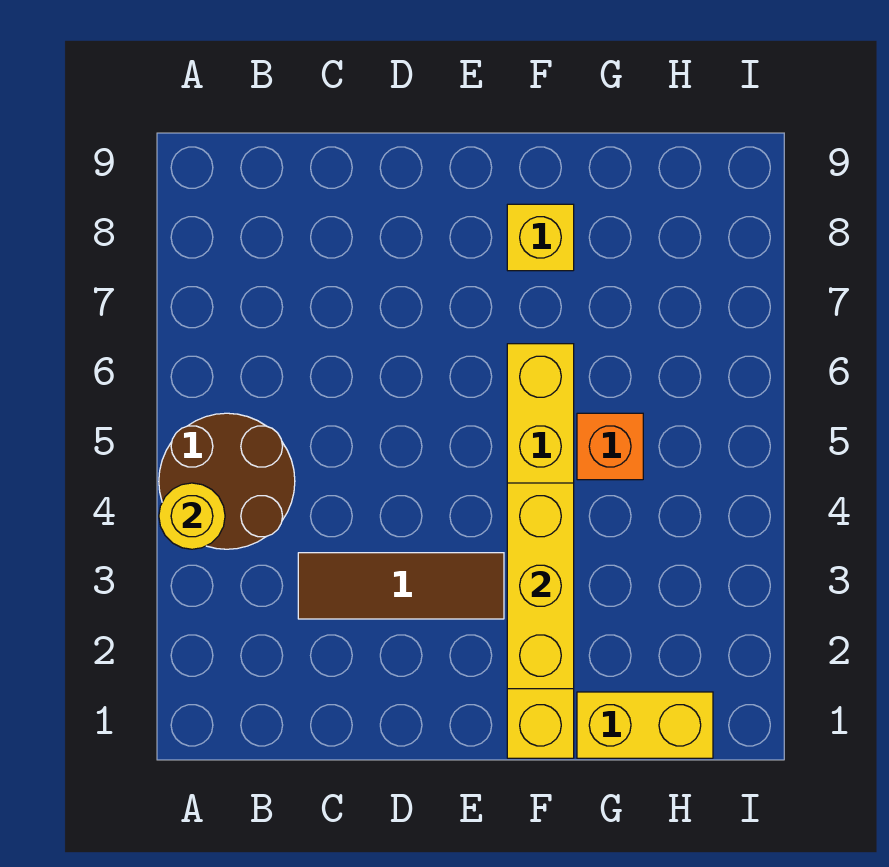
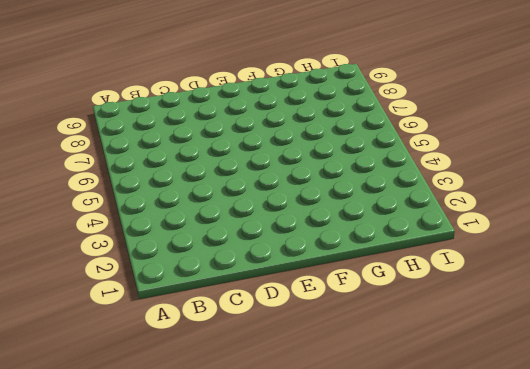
none -> brown round brick A4:B5 level 1
none -> brown tile C3:E3 level 1

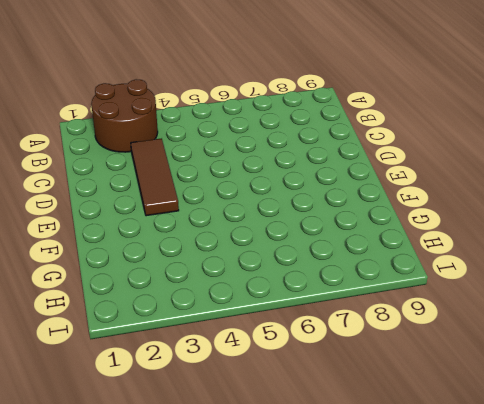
brown round brick A2:B3 level 1 -> brown round brick A4:B5 level 1
none -> yellow brick F1:F6 level 1
none -> yellow brick F8 level 1

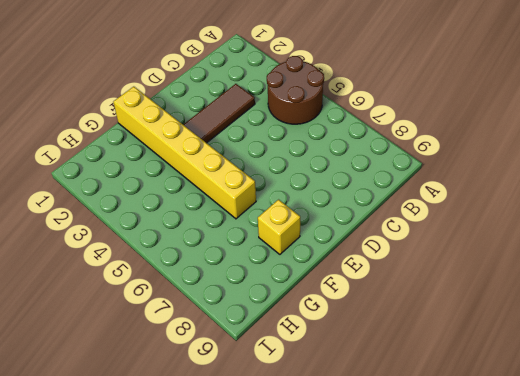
none -> yellow brick G1:H1 level 1
none -> orange brick G5 level 1

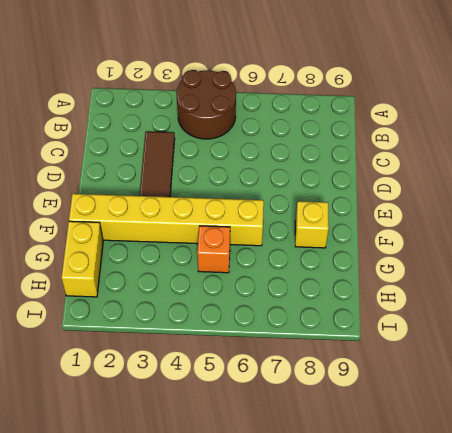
none -> yellow round brick A4 level 2
none -> yellow brick F2:F4 level 2

